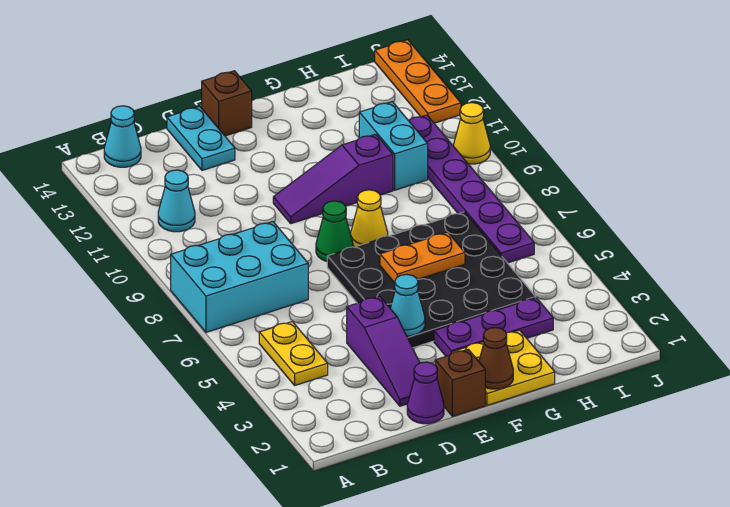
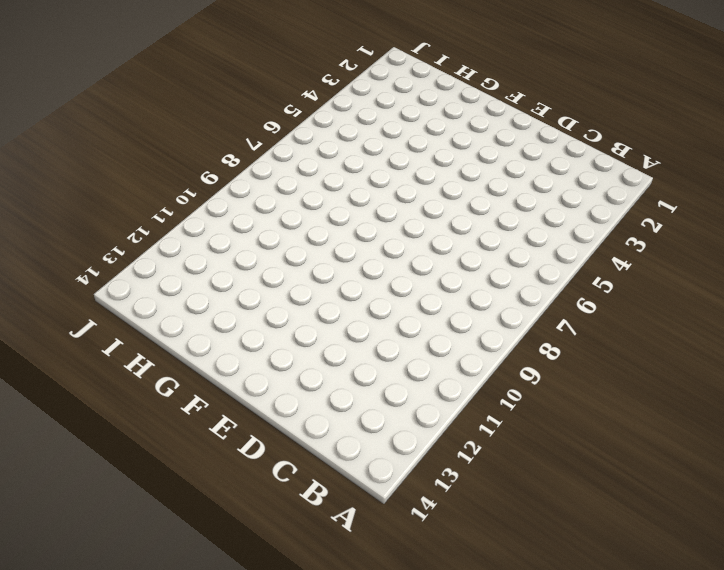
none -> cyan brick A7:C8 level 1
none -> yellow plate B4:B5 level 1
none -> cyan cone B11 level 1

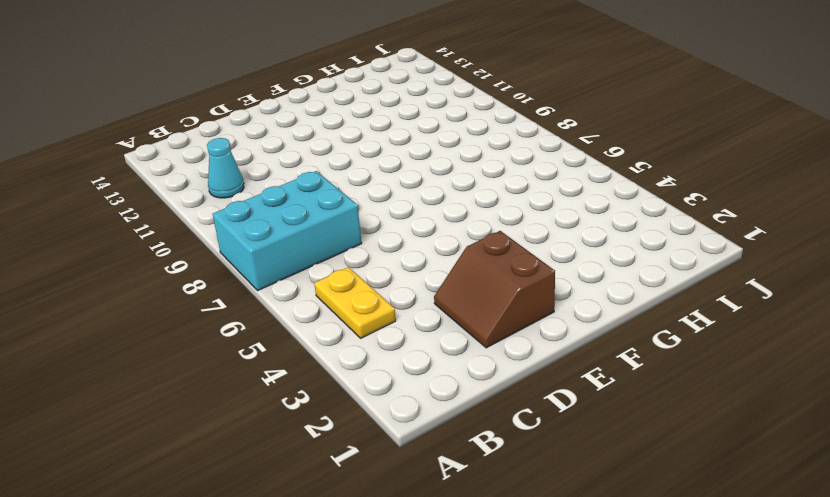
brown slope D2:E3 level 1 top E -> purple slope D2:D4 level 1 top 4
none -> cyan cone B14 level 1
none -> purple cone D1 level 1
none -> cyan plate D13:D14 level 1

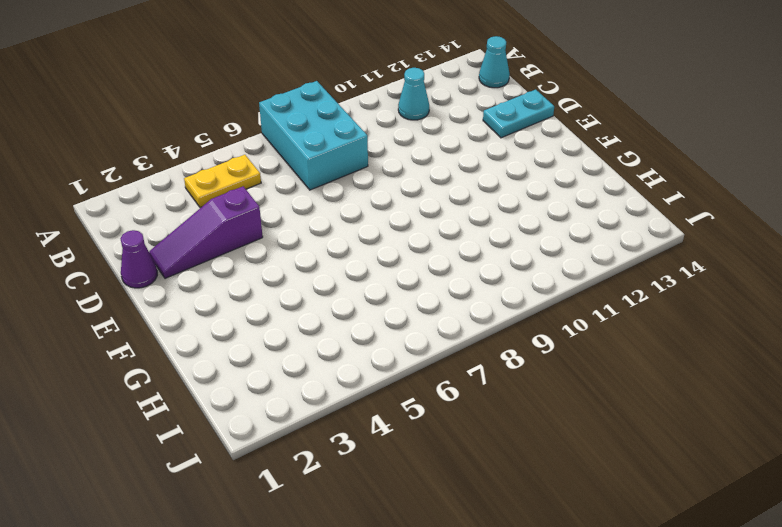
none -> brown brick E1 level 1
none -> black plate E4:H7 level 1
none -> green cone E8 level 1

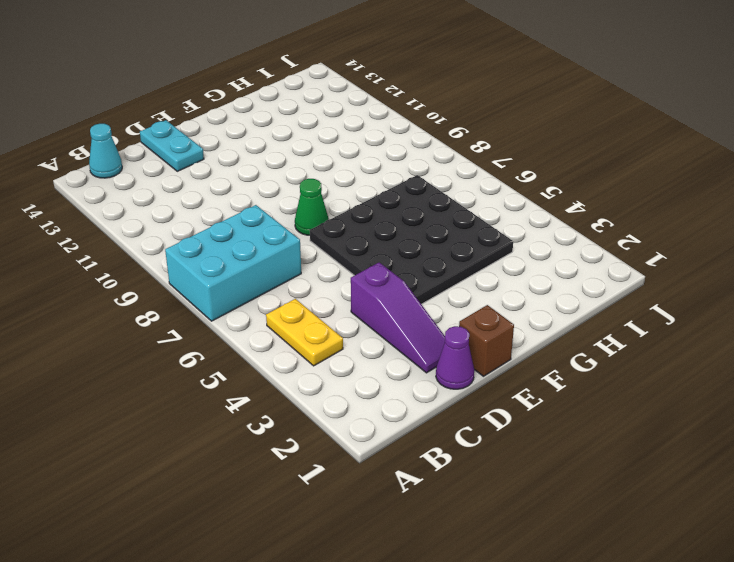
none -> cyan cone B11 level 1
none -> purple slope E10:G10 level 1 top G
none -> brown brick E14 level 1

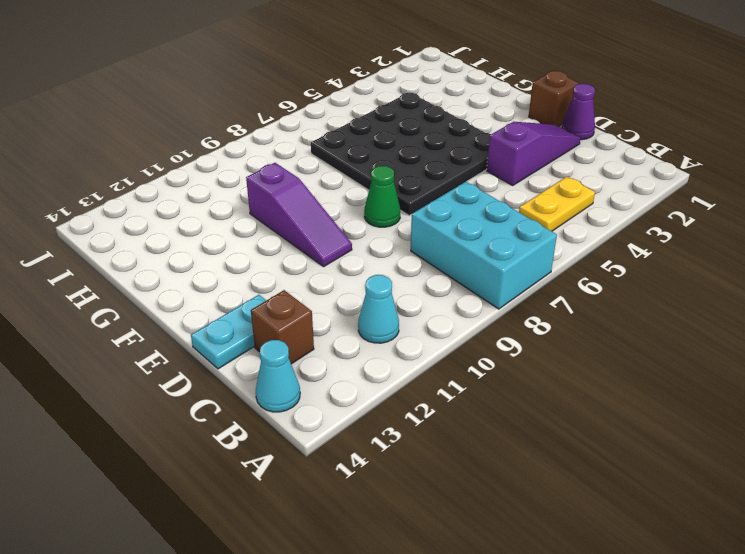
brown brick C13 level 1 -> brown brick E14 level 1
none -> yellow plate F1:G2 level 1
none -> purple plate F3:H3 level 1
none -> yellow cone F8 level 1

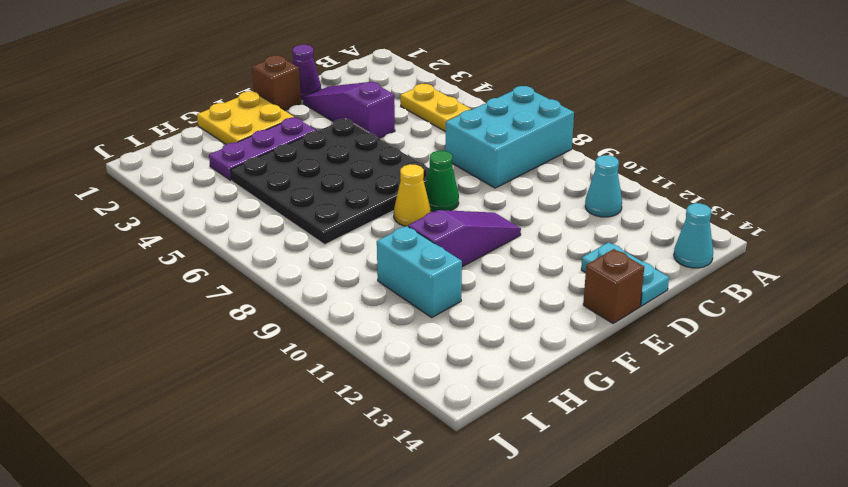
none -> purple plate I6:I11 level 1
none -> yellow cone J10 level 1
none -> orange plate J12:J14 level 1

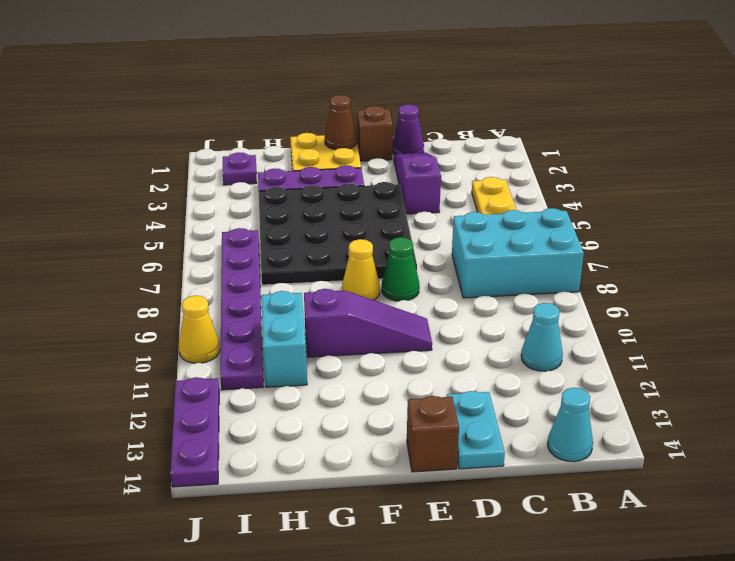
purple plate I2 level 1 -> none
purple plate J12:J14 level 1 -> orange plate J12:J14 level 1
none -> cyan cone E4 level 2
none -> orange plate F6:G6 level 2

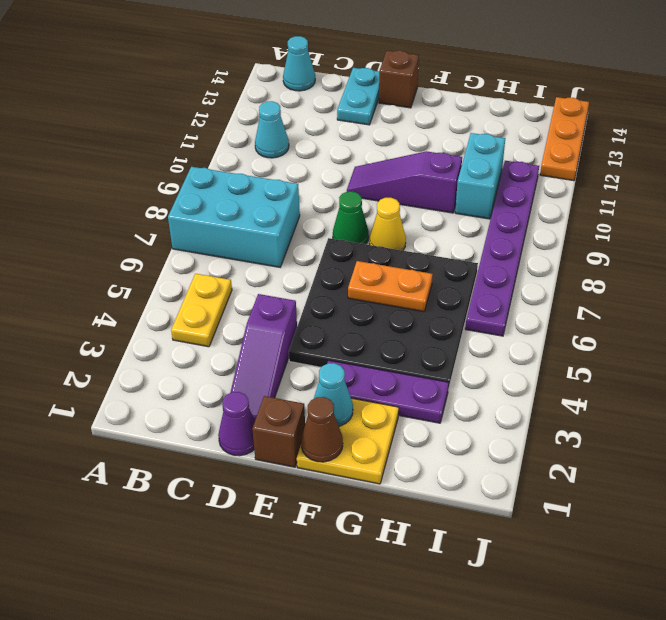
cyan cone F2 level 2 -> cyan cone E4 level 2
none -> yellow cone J10 level 1

